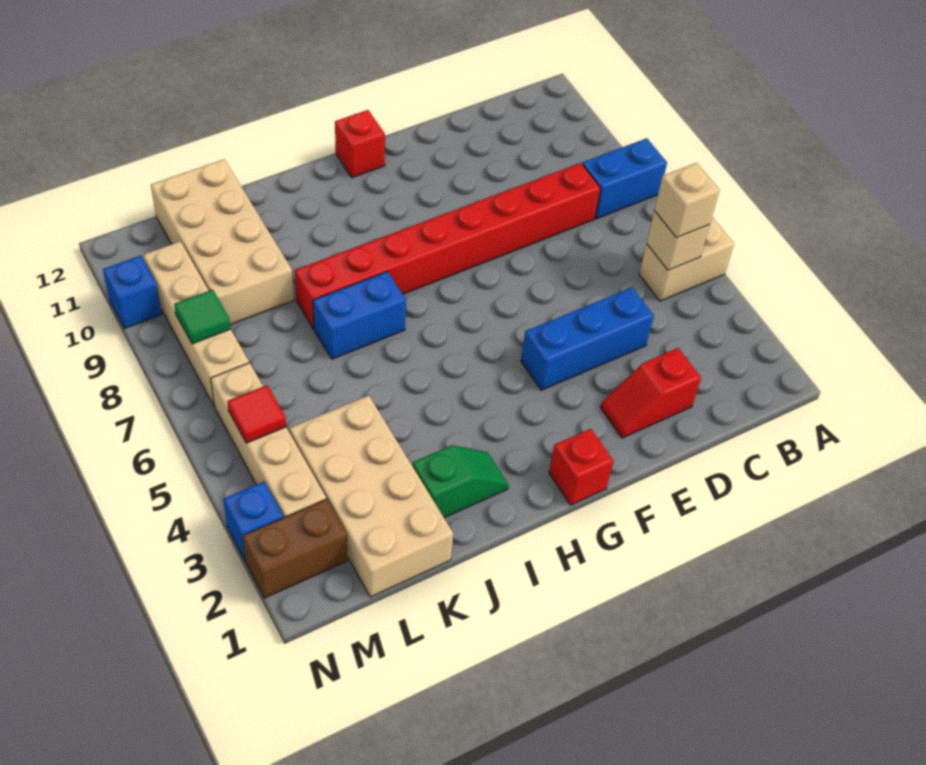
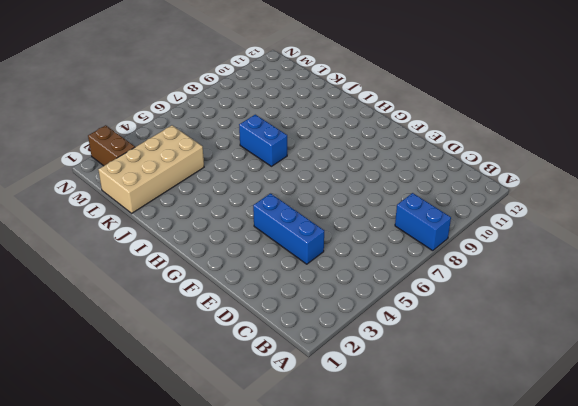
none -> tan brick A5:B5 level 1
none -> red brick C8:J8 level 1
none -> red slope D2:E2 level 1 top D

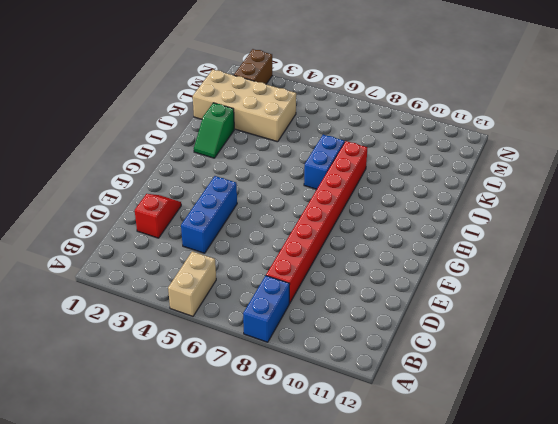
none -> red brick G1 level 1
none -> red brick G12 level 1
none -> tan brick K9:L12 level 1

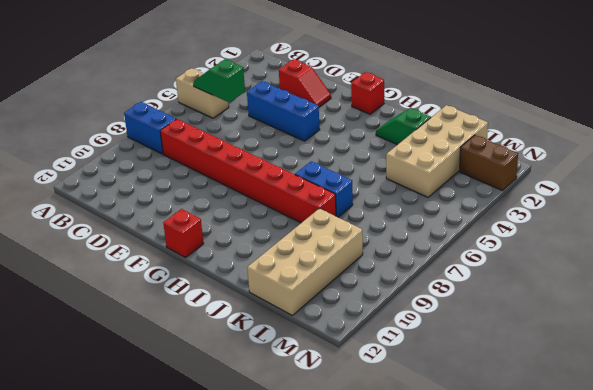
green slope B5:C5 level 2 top C -> tan brick B5 level 2
none -> tan brick M3:M6 level 1
none -> tan brick M7:M10 level 1
none -> blue brick N3 level 1

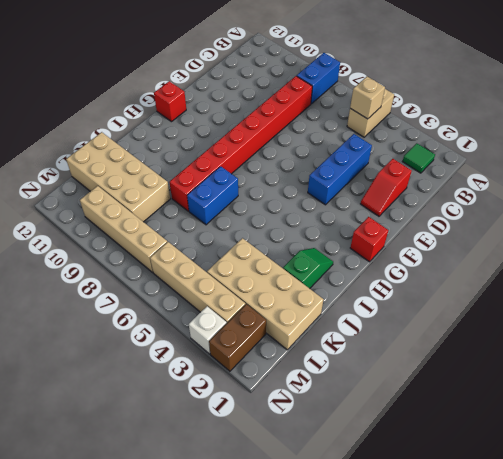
green tile B2 level 1 -> green tile M8 level 2
white brick N3 level 1 -> blue brick N3 level 1
none -> blue brick N10 level 1
none -> red tile M5 level 2
none -> tan brick B5 level 3

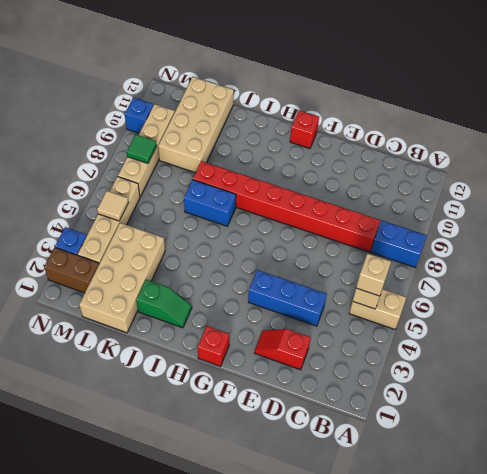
tan tile M5 level 2 -> red tile M5 level 2

